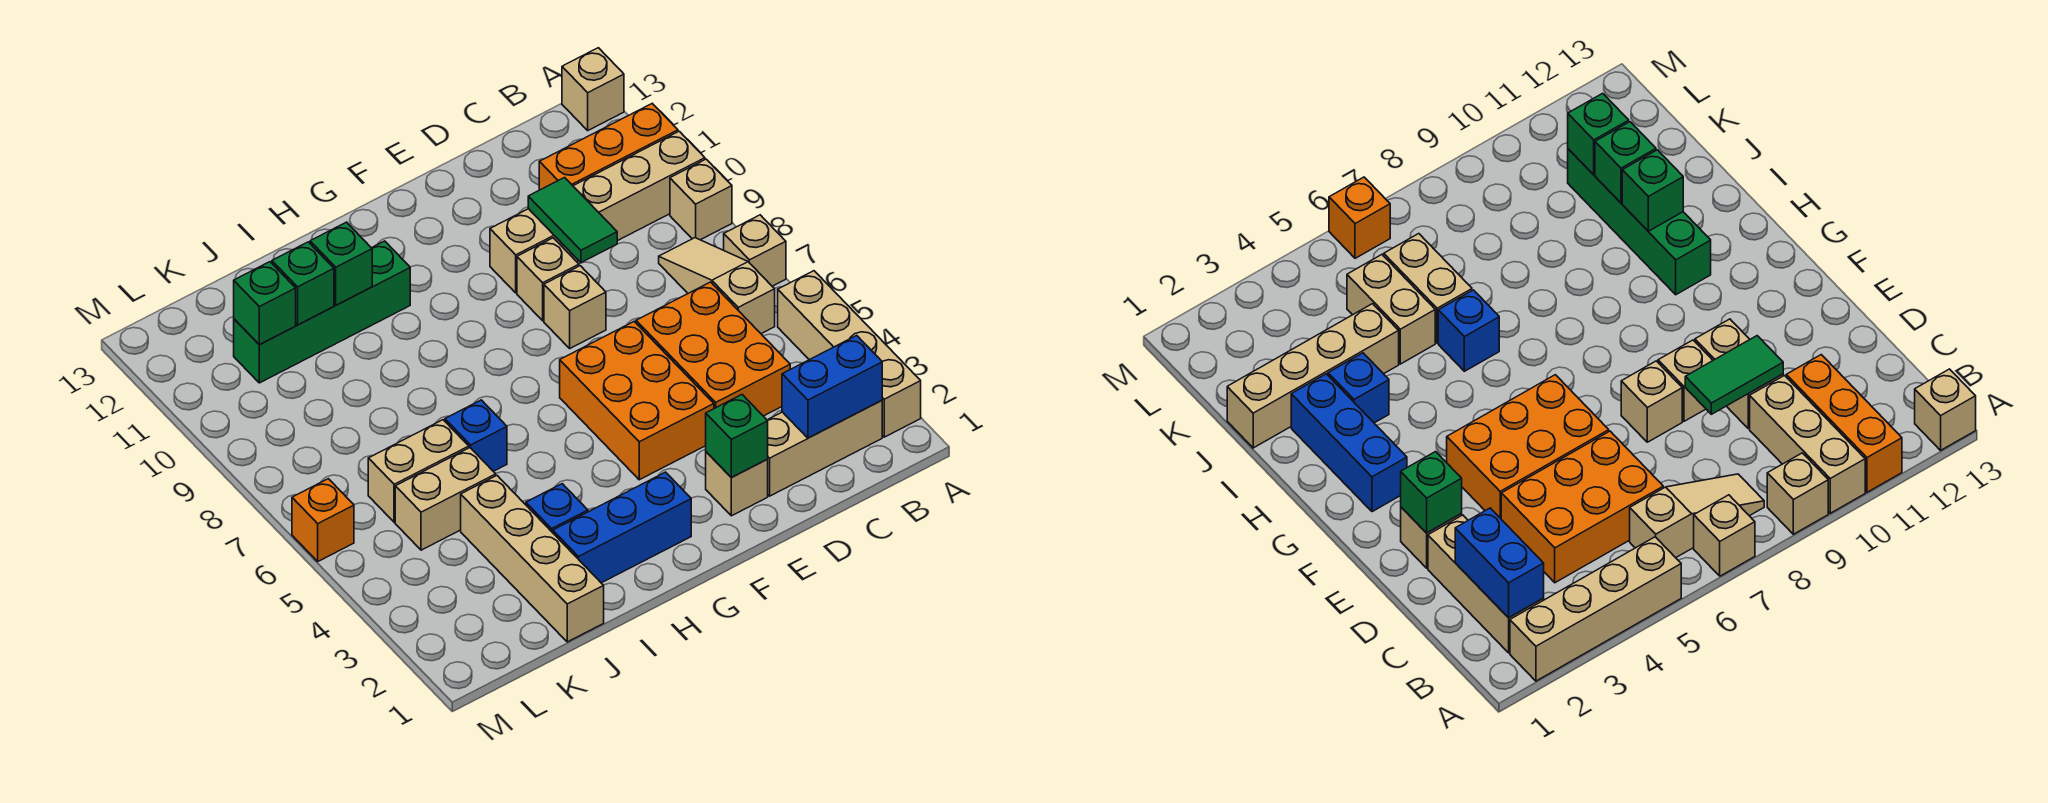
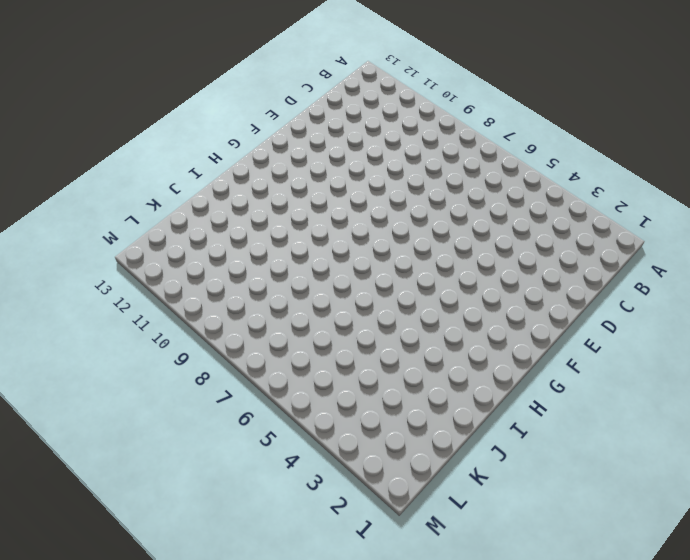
none -> tan brick A2:A5 level 1
none -> tan brick A7 level 1
none -> tan brick A9 level 1

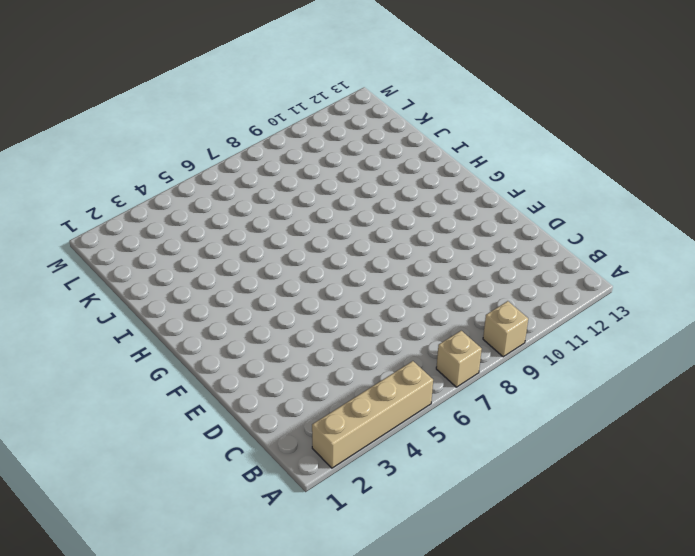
none -> tan brick A10:C10 level 1
none -> orange brick A11:C11 level 1
none -> tan brick A13 level 1

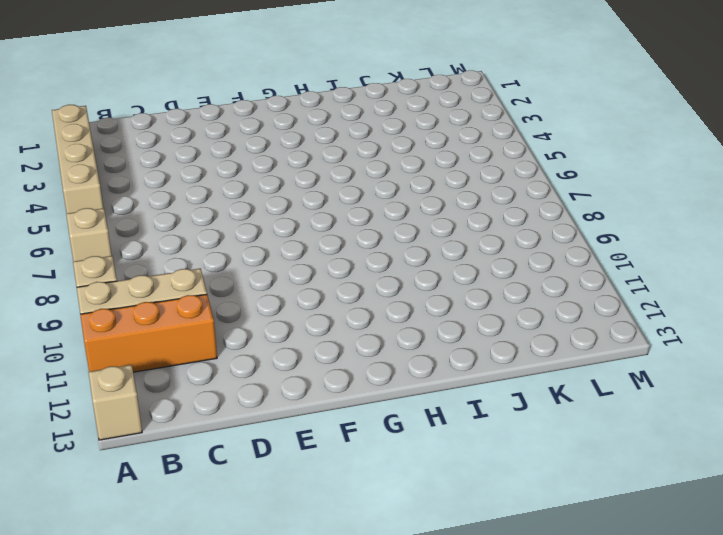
none -> tan brick B2:D2 level 1
none -> tan slope B6:B8 level 1 top 6
none -> orange brick C4:D6 level 1

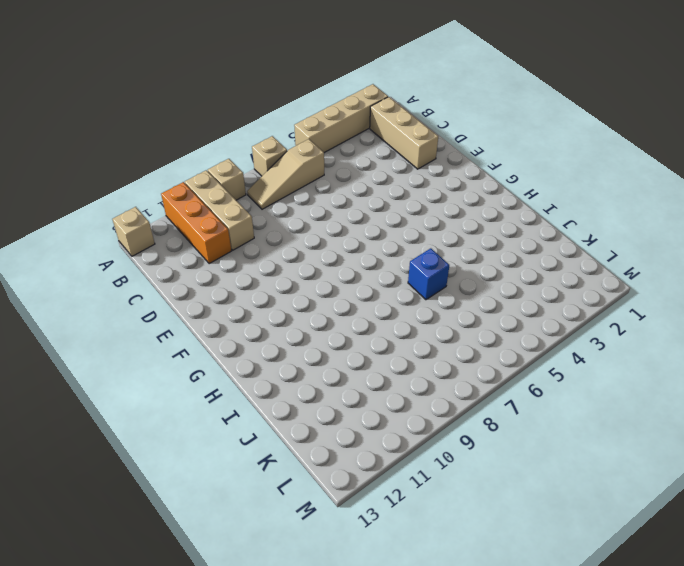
none -> orange brick C4:D6 level 1
none -> tan brick D10:E10 level 1
none -> tan brick E2 level 1

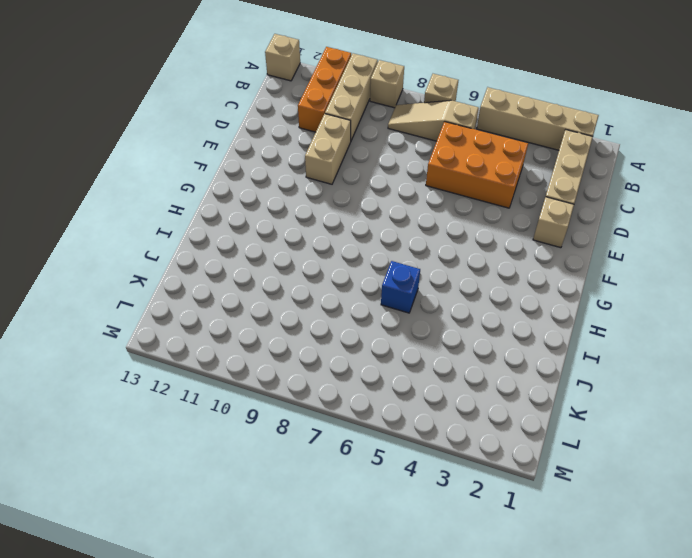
none -> orange brick E4:F6 level 1
none -> tan brick E8 level 1
none -> tan brick E9 level 1

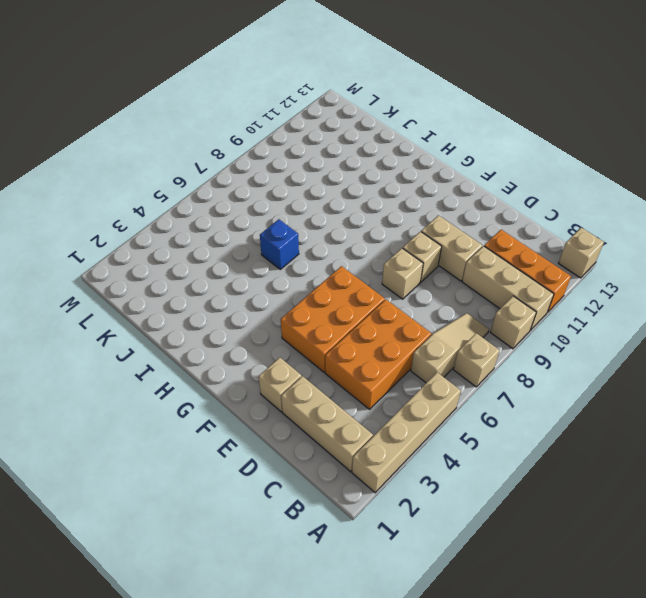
none -> blue brick G2:I2 level 1
none -> green brick H11:K11 level 1
none -> blue brick I3 level 1

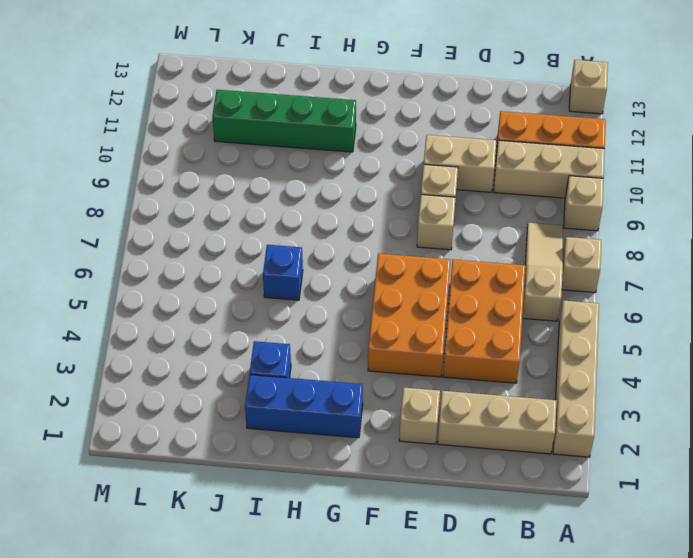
none -> tan brick J1:J4 level 1
none -> tan brick J5:K5 level 1
none -> tan brick J6:K6 level 1

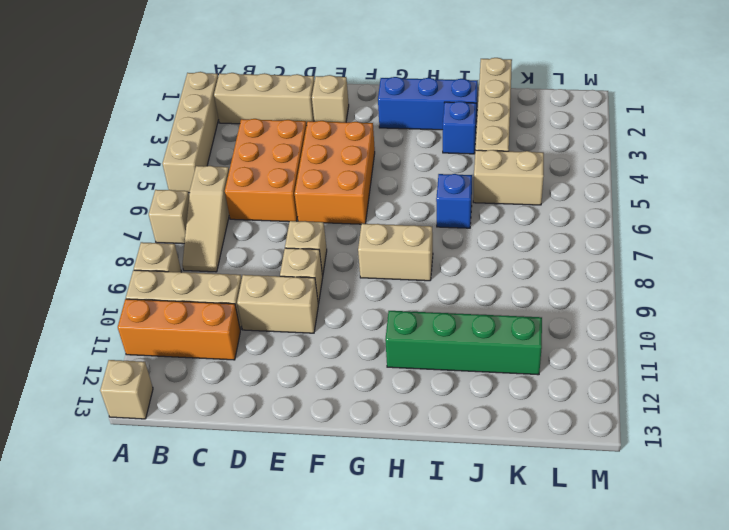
tan brick G8:H8 level 1 -> tan brick J6:K6 level 1
none -> orange brick M6 level 1
none -> blue brick B2:C2 level 2
none -> green tile D9:D10 level 2

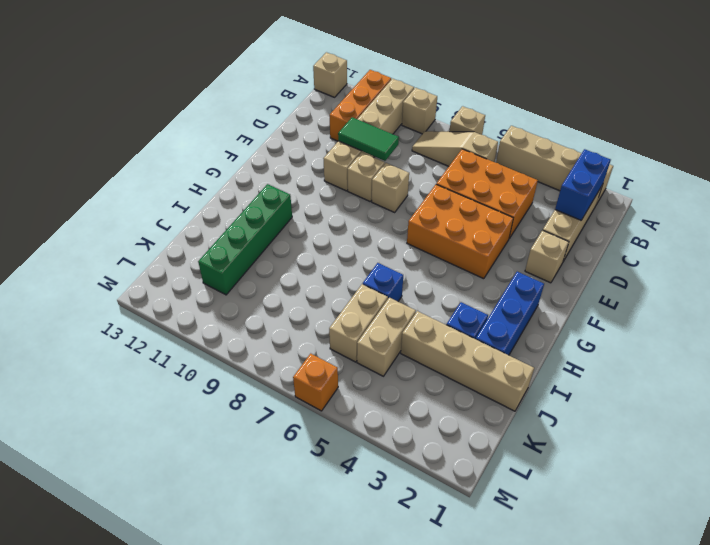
none -> green brick E2 level 2
none -> green brick I11 level 2
none -> green brick J11 level 2

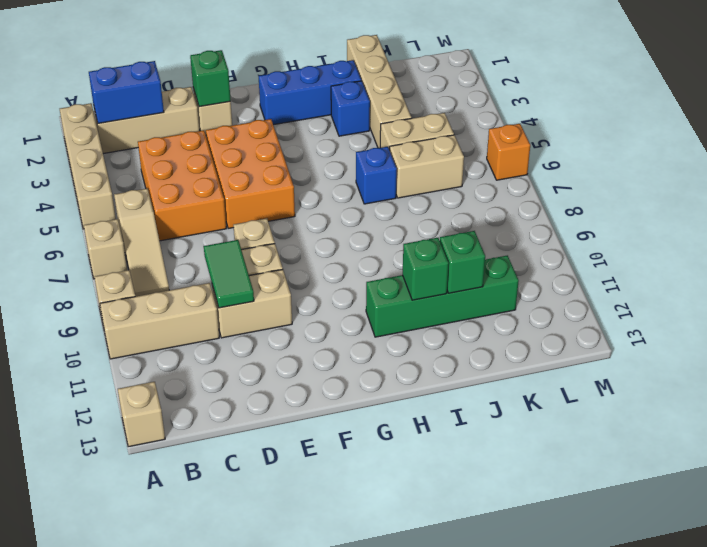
none -> orange brick A11:C11 level 1
none -> green brick K11 level 2

